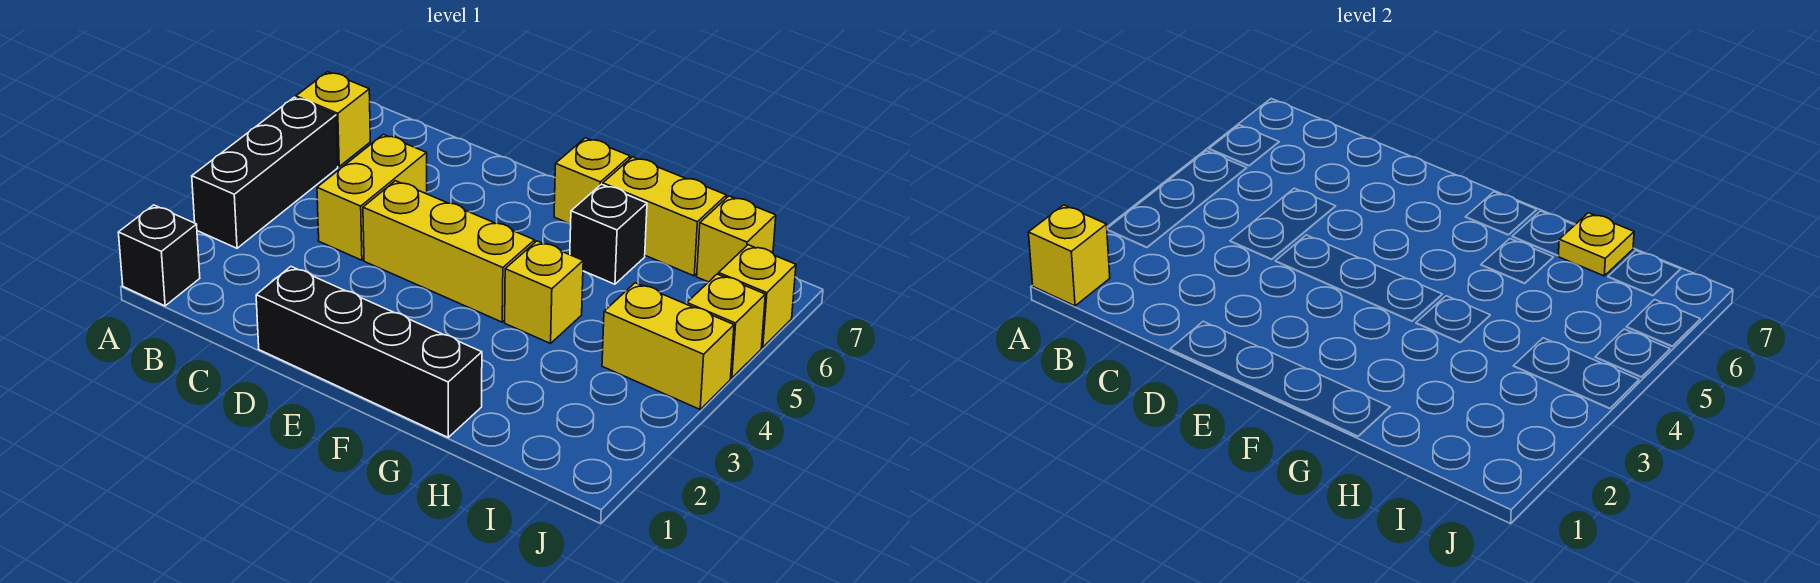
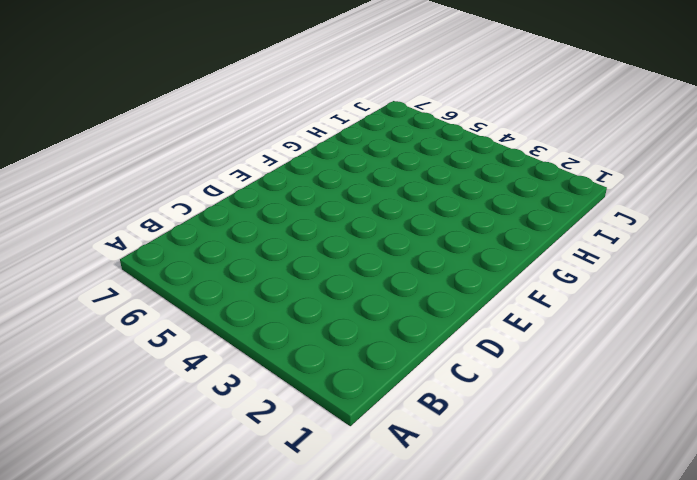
none -> black brick A1 level 1
none -> black brick A3:A5 level 1
none -> yellow brick A6 level 1

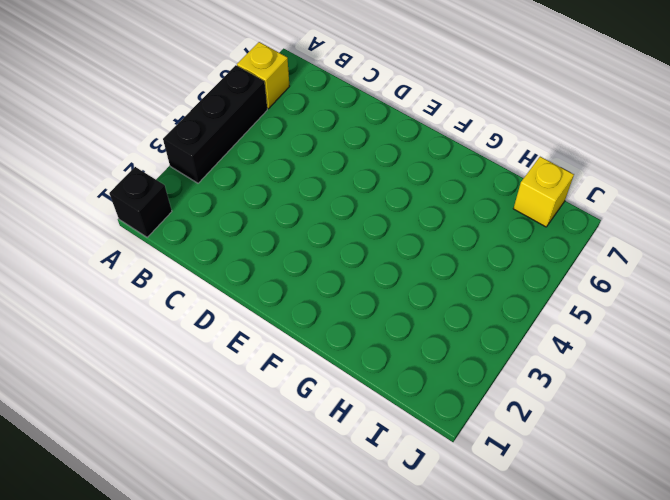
none -> yellow brick C4:C5 level 1
none -> black brick D1:G1 level 1
none -> yellow brick D4:F4 level 1

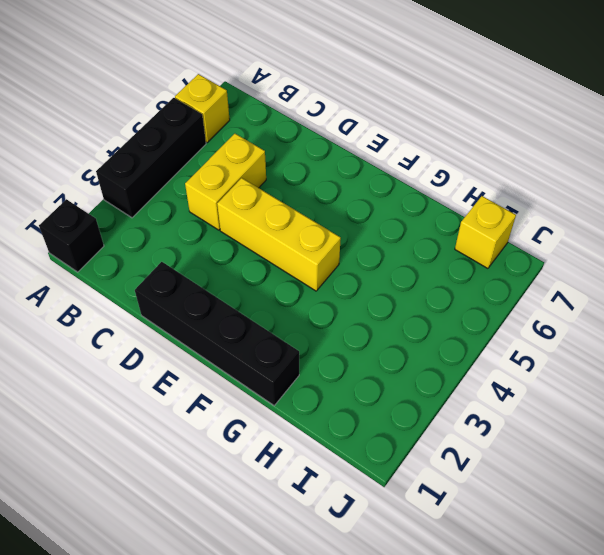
none -> yellow brick F7 level 1
none -> yellow brick G4 level 1
none -> black brick G6 level 1

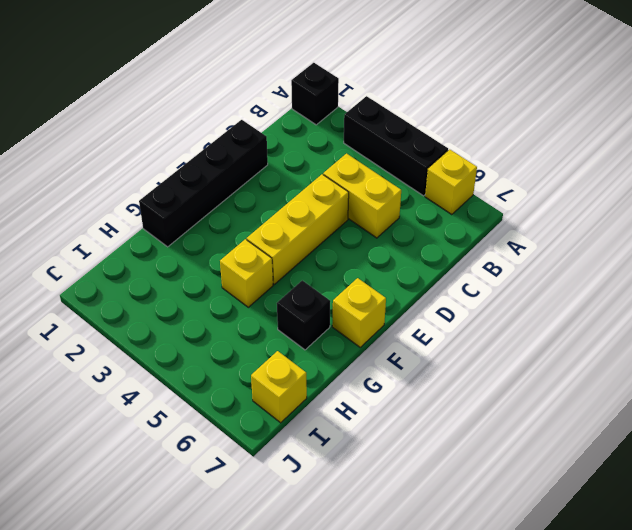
none -> yellow brick G7:H7 level 1
none -> yellow brick I4:J4 level 1
none -> yellow brick J5 level 1

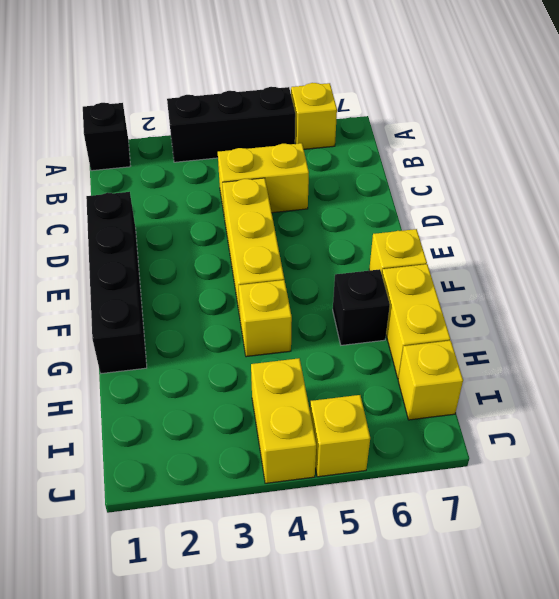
none -> yellow brick J6 level 1
none -> yellow brick A1 level 2
none -> yellow plate H7 level 2

